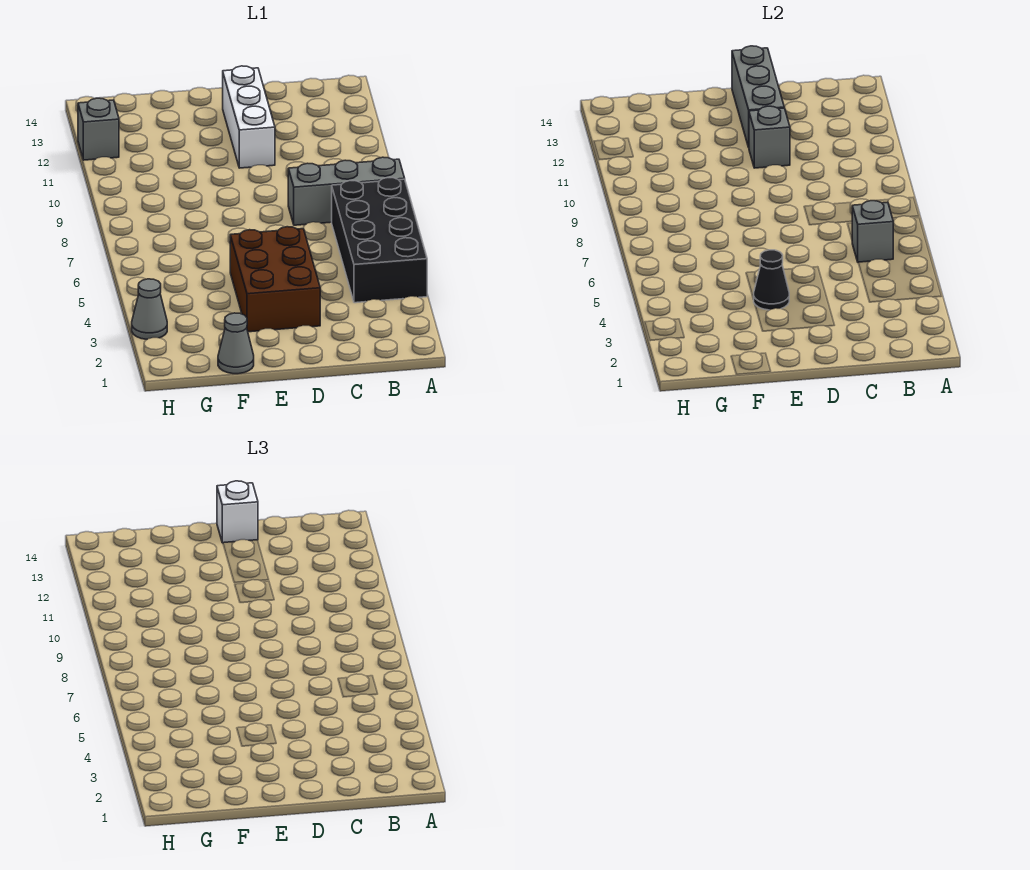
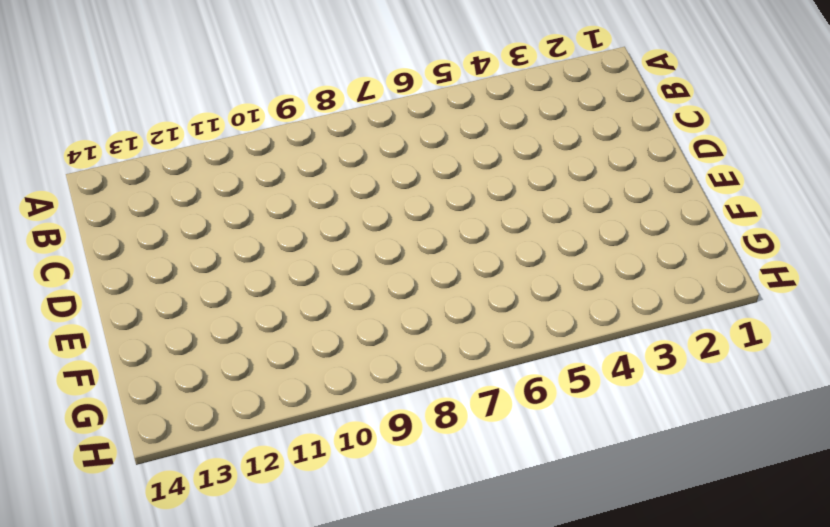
none -> black brick A4:B7 level 1
none -> grey brick A8:C8 level 1
none -> brown brick D3:E5 level 1

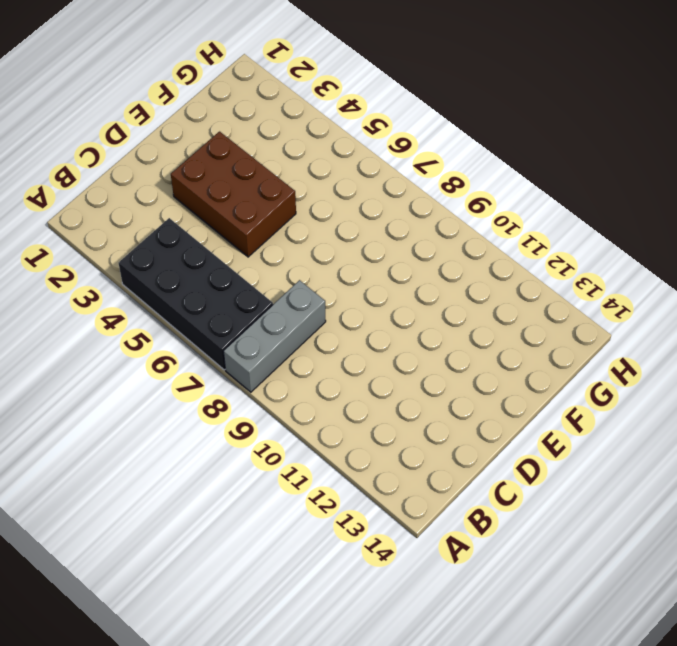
none -> white brick D11:D13 level 1
none -> grey cone F1 level 1
none -> grey cone H3 level 1

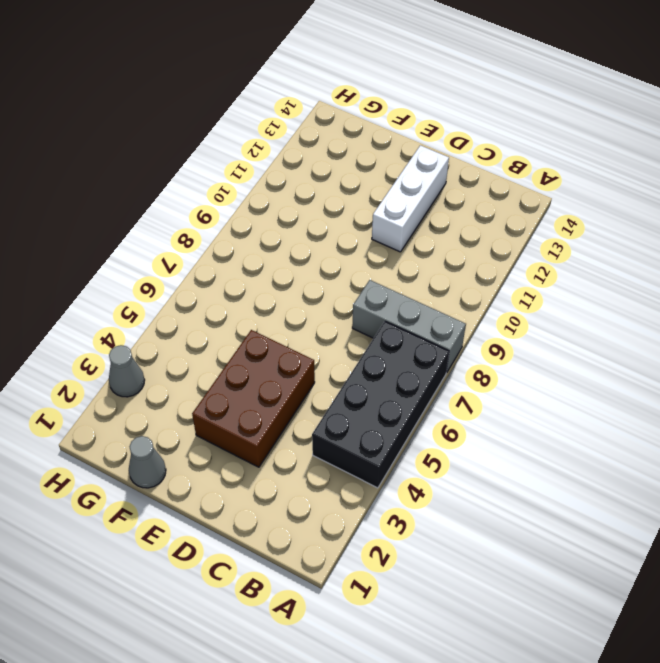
none -> grey brick H12 level 1
none -> grey brick B6 level 2
none -> grey brick D11 level 2

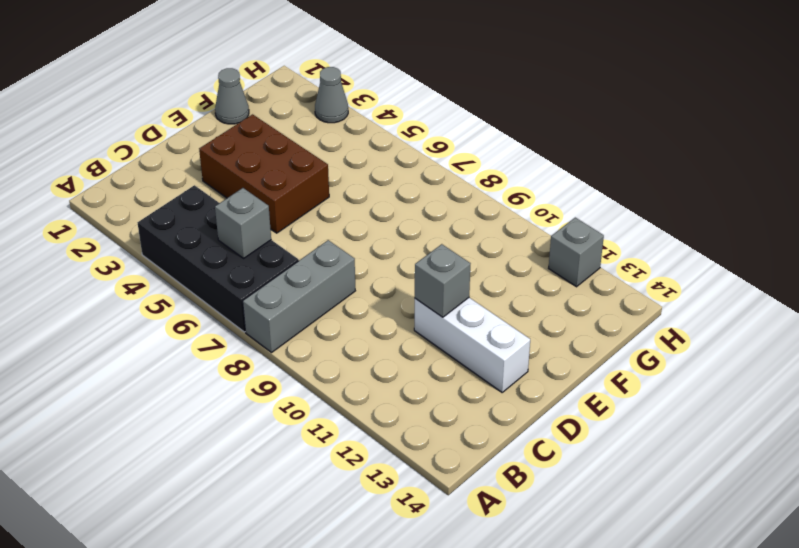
none -> grey brick D12:D14 level 2
none -> black cone E4 level 2
none -> white brick D14 level 3

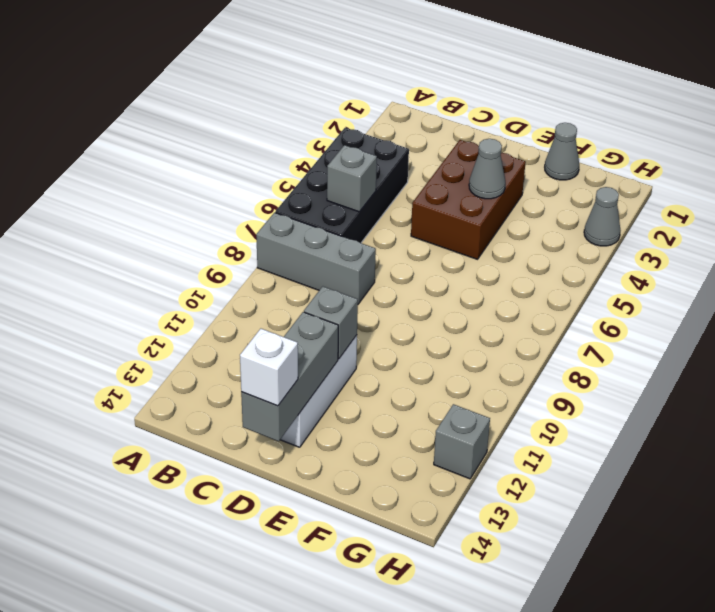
grey cone E4 level 2 -> black cone E4 level 2

